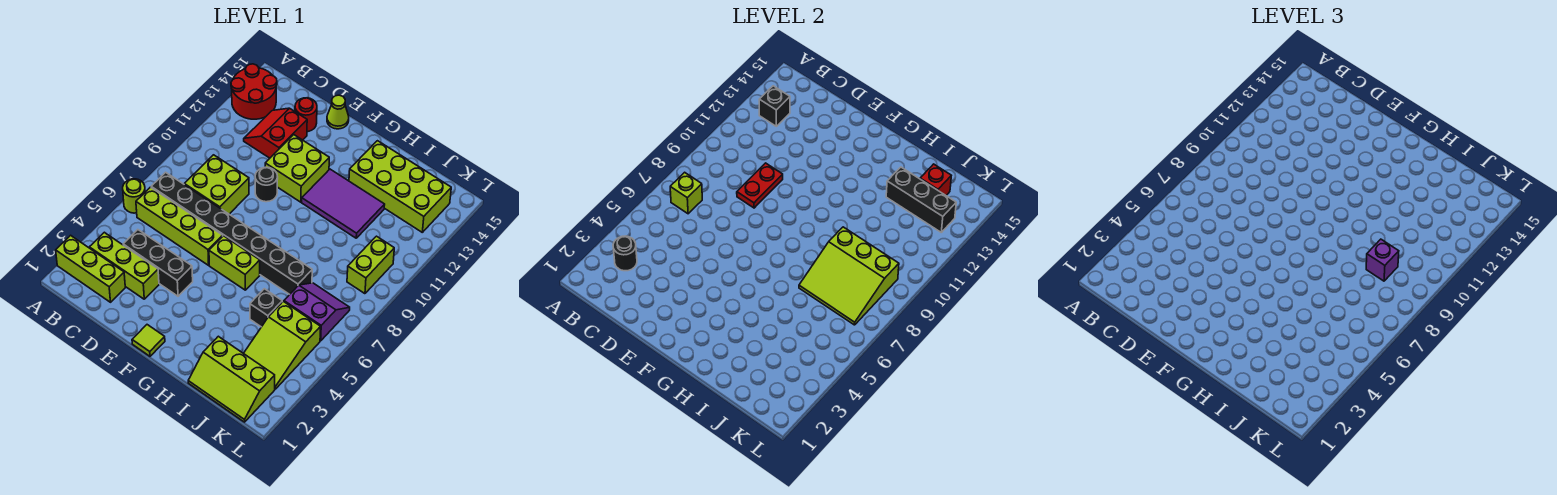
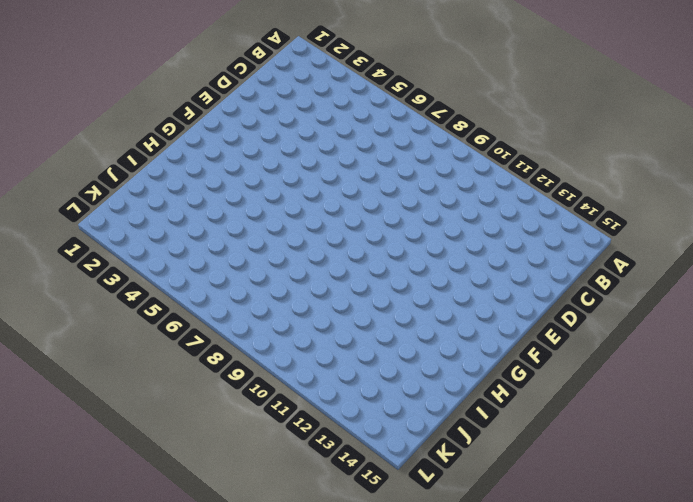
none -> lime brick A2:C2 level 1
none -> lime round brick A6 level 1
none -> red round brick A13:B14 level 1
none -> lime brick B3:D3 level 1

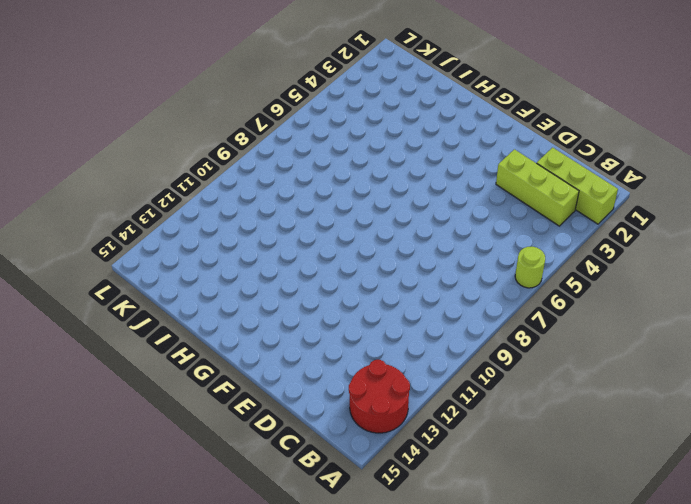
none -> lime brick B6:E6 level 1
none -> black brick B7:I7 level 1
none -> black brick C4:E4 level 1
none -> lime brick C8:D9 level 1

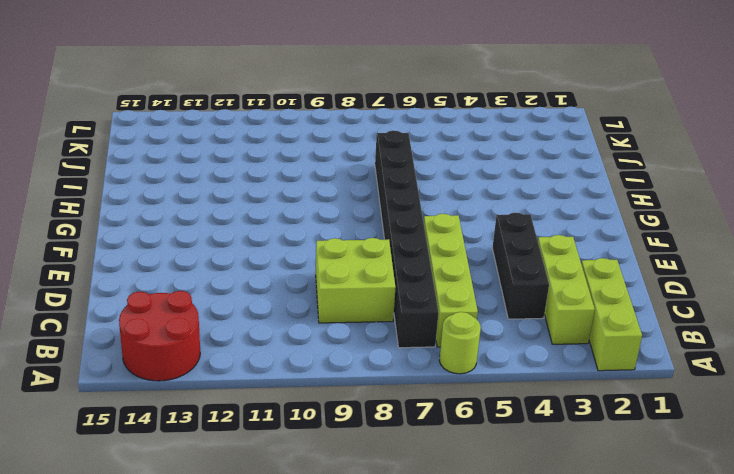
none -> red slope C12:D13 level 1 top D
none -> red round brick D14 level 1
none -> black round brick E10 level 1
none -> lime brick E11:F12 level 1

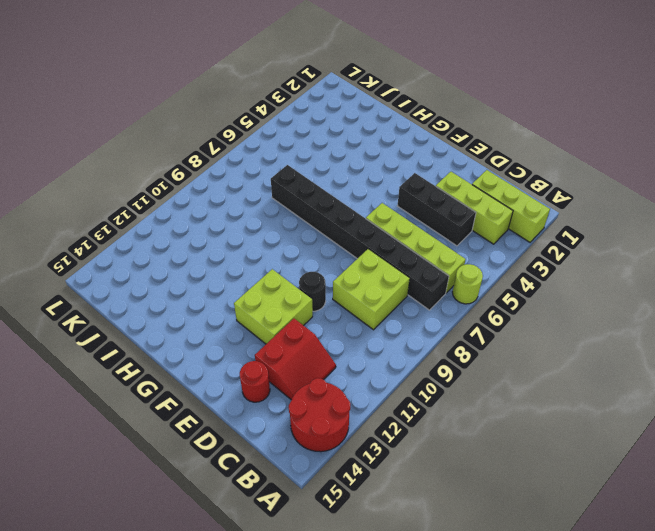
none -> lime cone E15 level 1
none -> lime tile F1 level 1
none -> lime brick F6:G6 level 1
none -> purple tile G11:I12 level 1

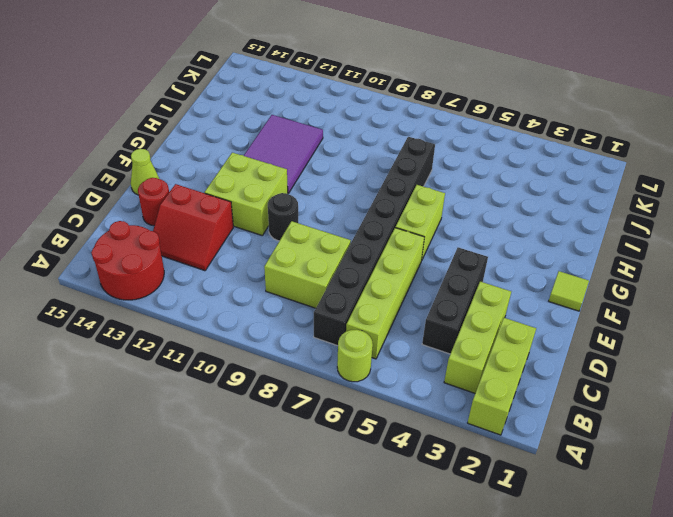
none -> lime brick H13:K14 level 1
none -> lime slope I1:K2 level 1 top 2
none -> black brick I5 level 1
none -> lime slope J3:K5 level 1 top 5

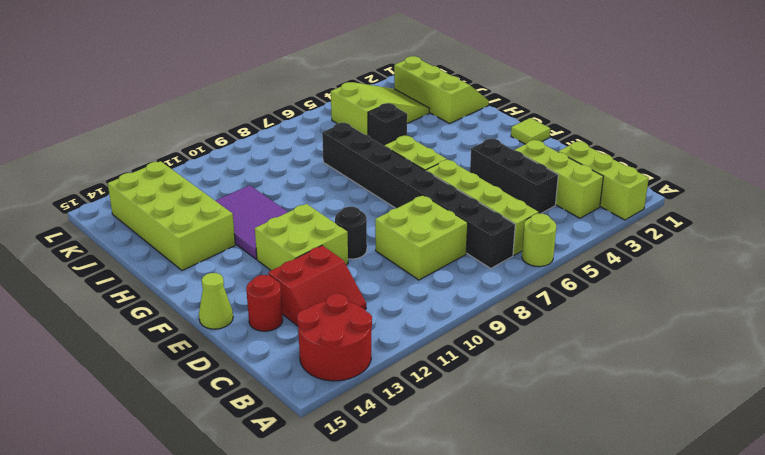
none -> purple slope J6:K7 level 1 top 6
none -> lime brick K9:K10 level 1
none -> black round brick B3 level 2
none -> lime brick B7 level 2

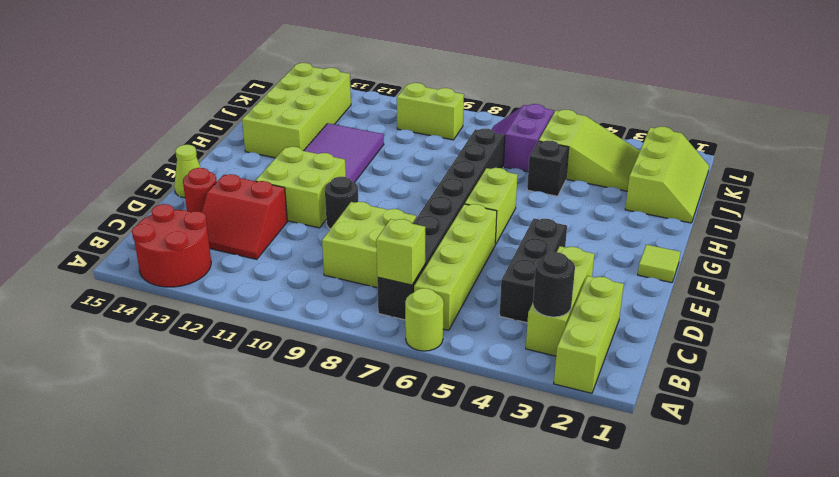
none -> black brick B13 level 2
none -> red plate D9:D10 level 2
none -> lime slope I7:K9 level 2 top 9
none -> black brick I13:K13 level 2

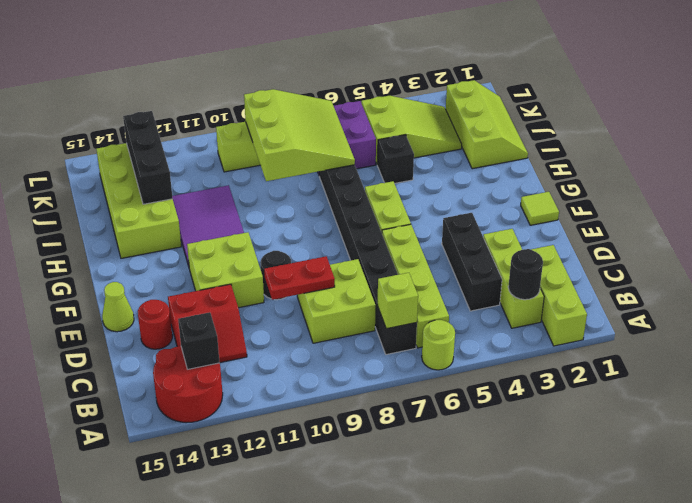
none -> red brick J14 level 2
none -> purple brick J9 level 3

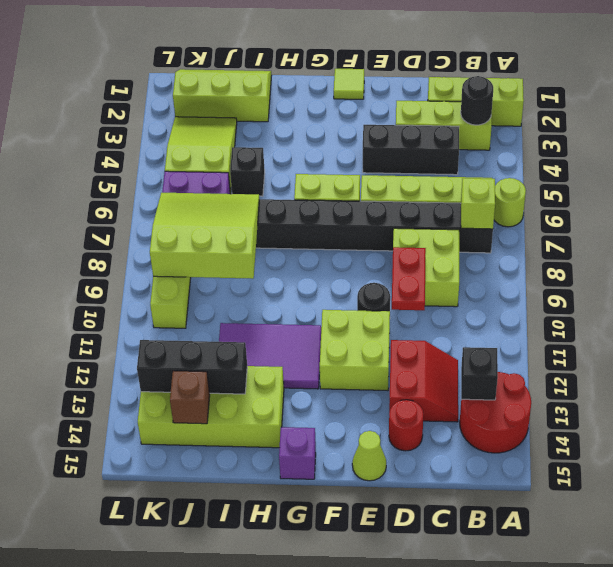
purple brick G15 level 1 -> purple brick J9 level 3
brown brick J14 level 2 -> red brick J14 level 2

